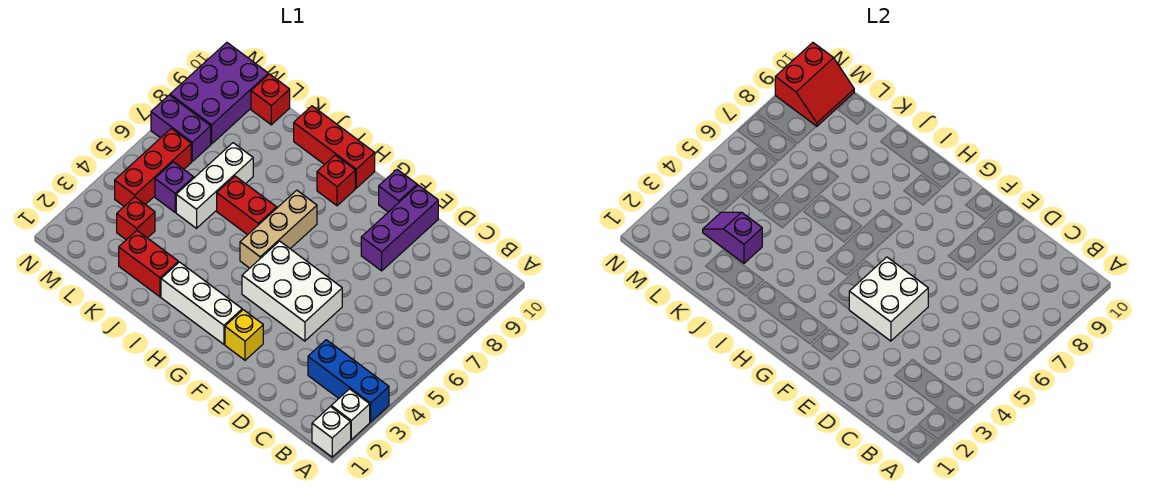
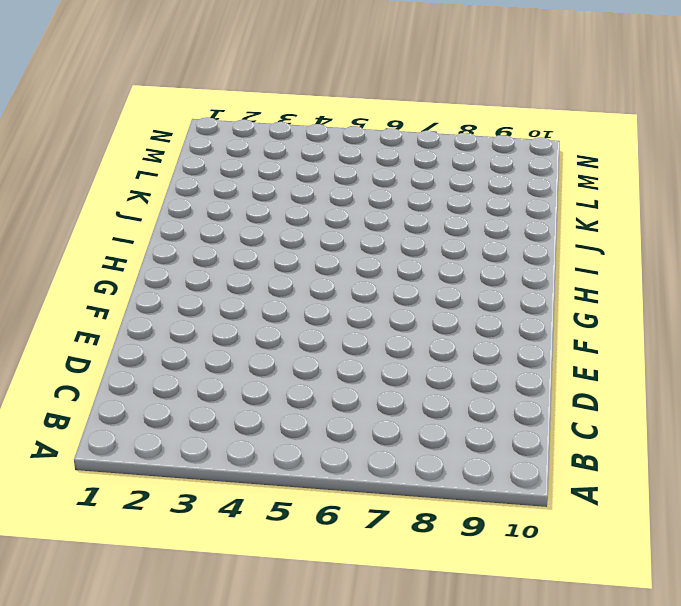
none -> white brick A1 level 1
none -> white brick A2 level 1
none -> blue brick A3:C3 level 1

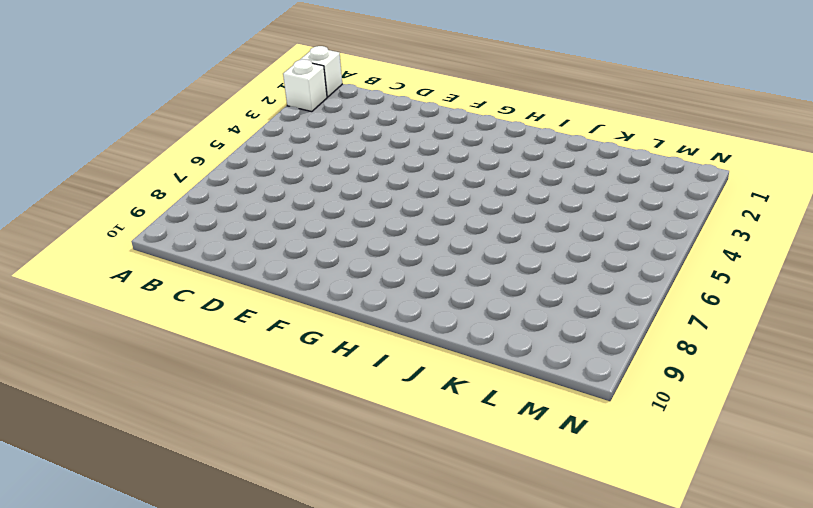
none -> blue brick A3:C3 level 1
none -> white brick E4:G5 level 1
none -> purple brick E8:E10 level 1

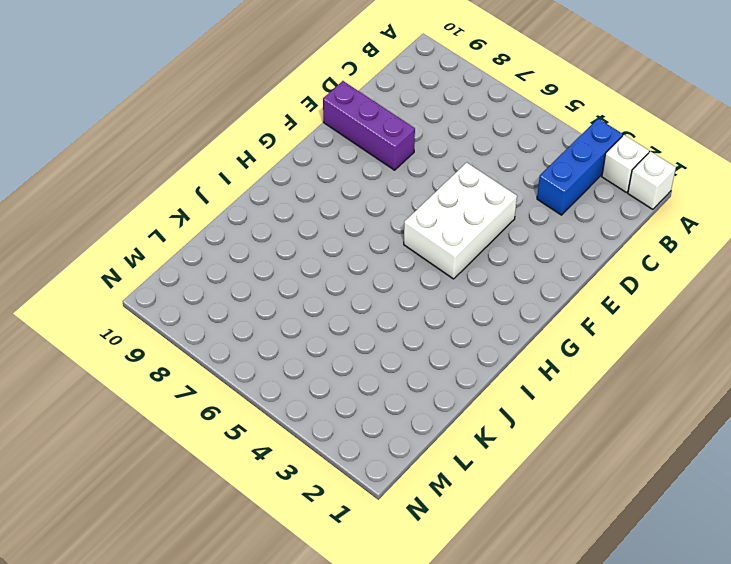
none -> yellow brick F2 level 1
none -> purple brick F10 level 1
none -> white brick G2:I2 level 1

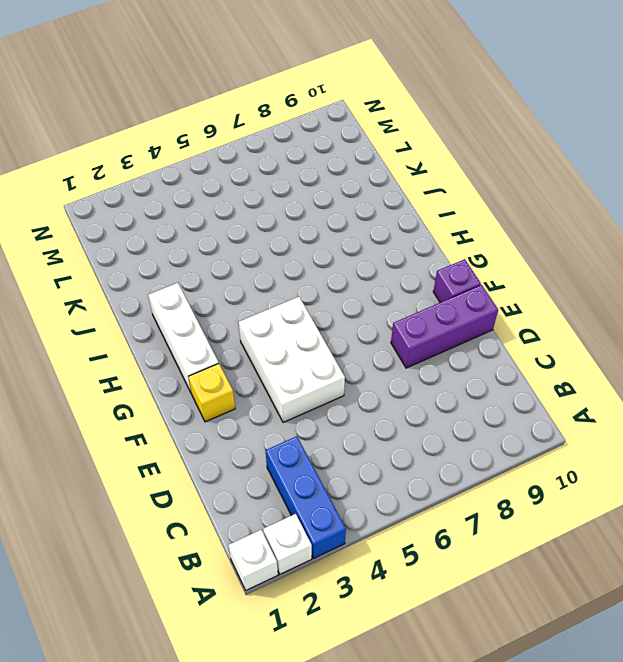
none -> tan brick H5:H7 level 1
none -> red brick H9 level 1
none -> red brick H10:J10 level 1

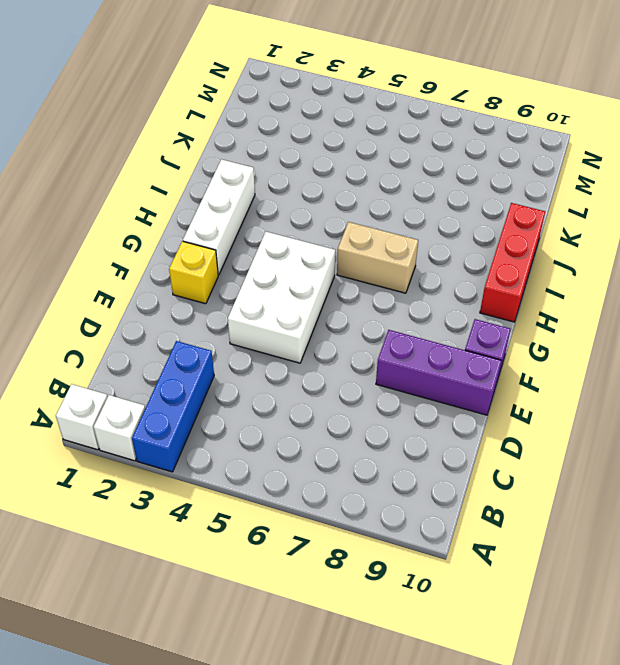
tan brick H6:H7 level 1 -> tan brick H5:H7 level 1
none -> red brick H9 level 1
none -> red brick I6:J6 level 1
none -> red brick J2:K2 level 1

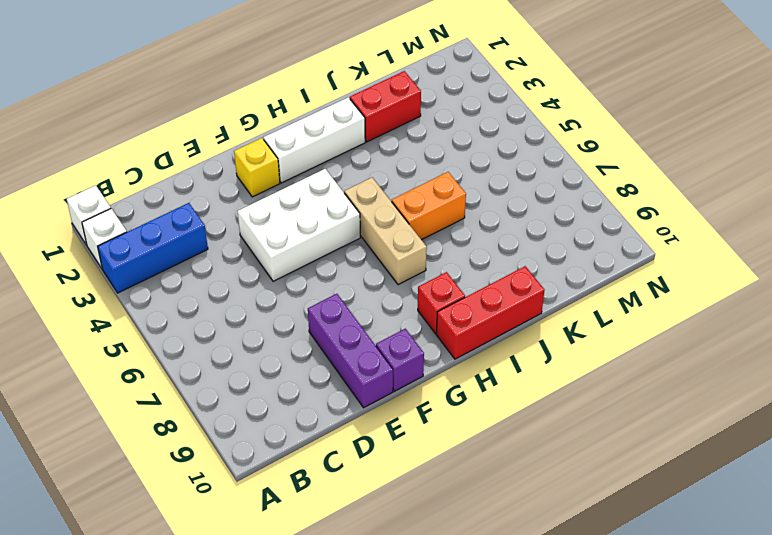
orange brick I6:J6 level 1 -> red brick I6:J6 level 1
none -> white brick K5:K7 level 1
none -> red brick L3 level 1
none -> purple brick L5 level 1

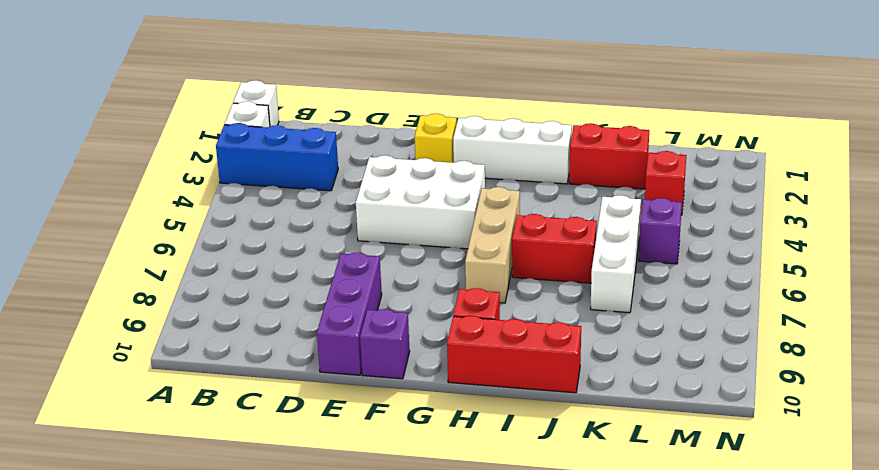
none -> red brick L10 level 1
none -> red brick M4:M6 level 1
none -> purple brick M7:N7 level 1

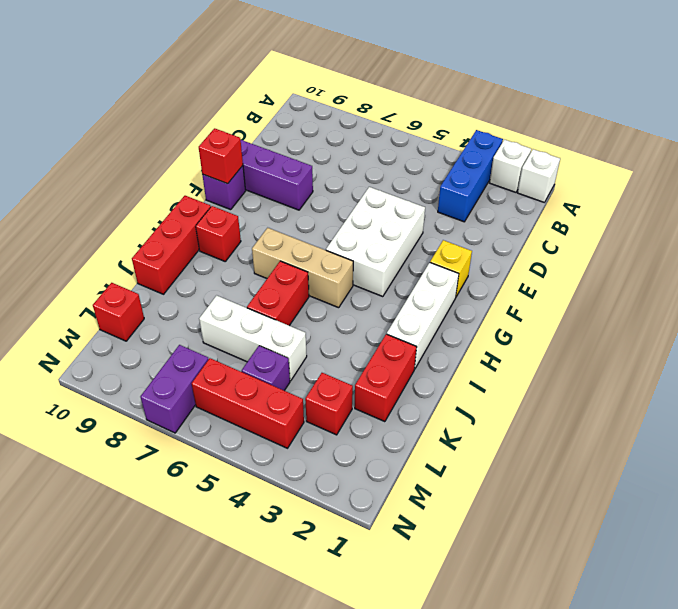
red brick F10 level 2 -> none
none -> purple brick M8:N10 level 1
none -> white brick E4:F5 level 2
none -> purple slope K3:L3 level 2 top K

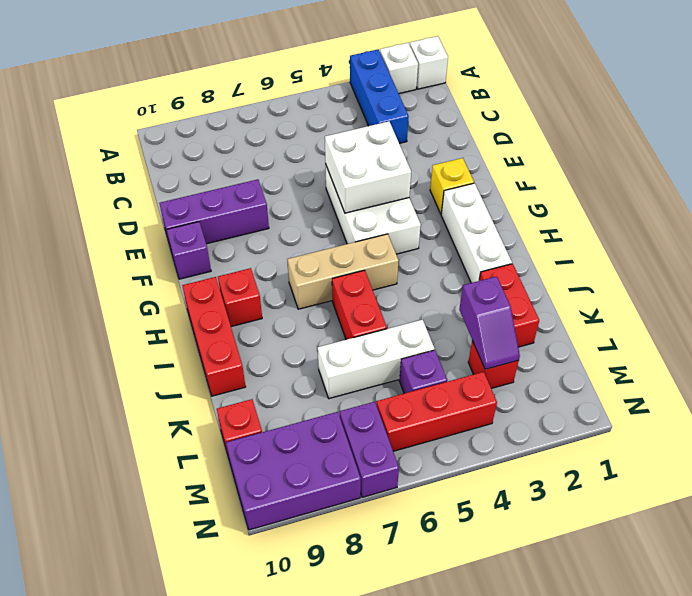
none -> red slope M9:N10 level 2 top N

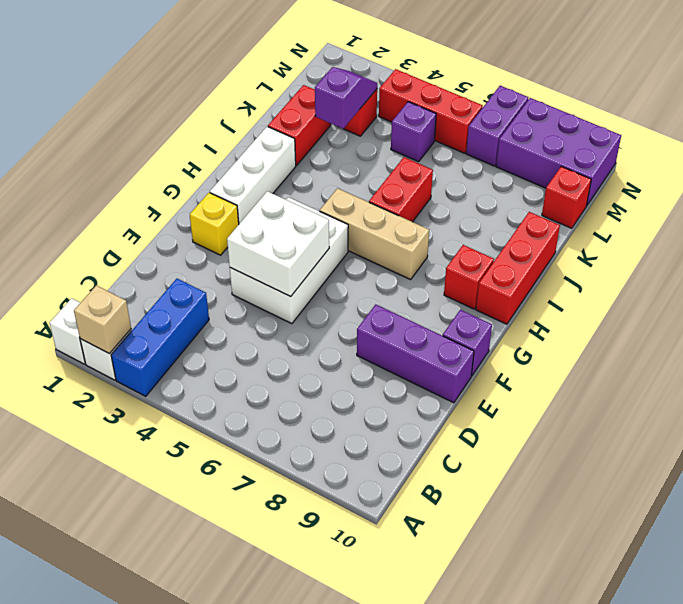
tan brick A2 level 2 -> none
none -> white brick K5:K7 level 1
none -> red slope M9:N10 level 2 top N

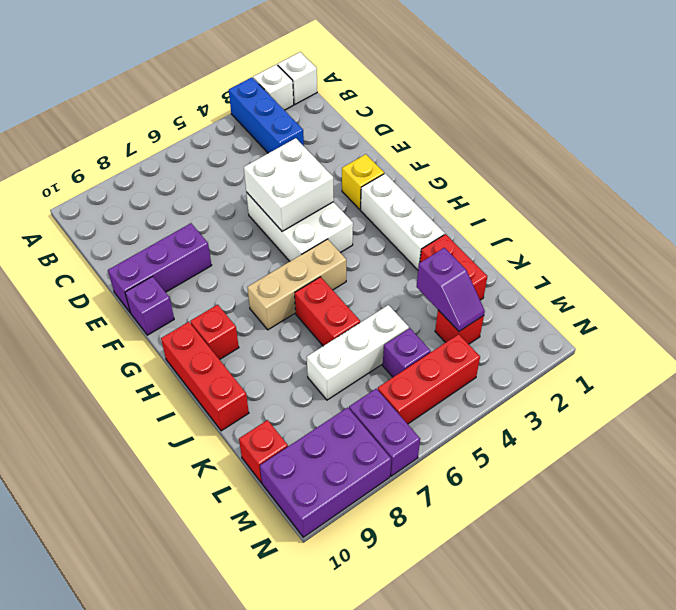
none -> red slope M9:N10 level 2 top N

